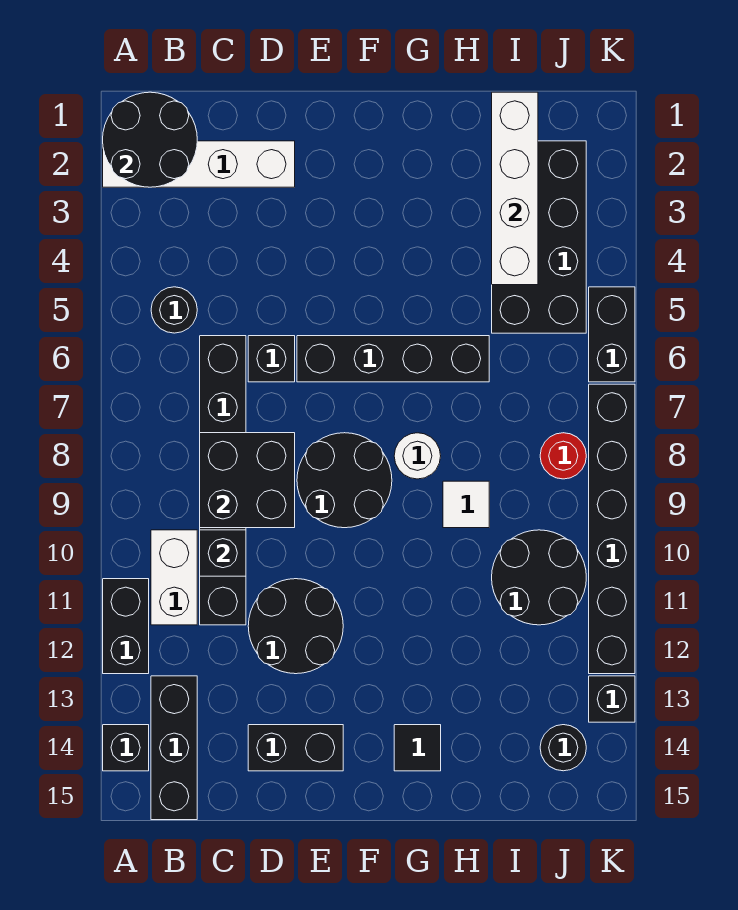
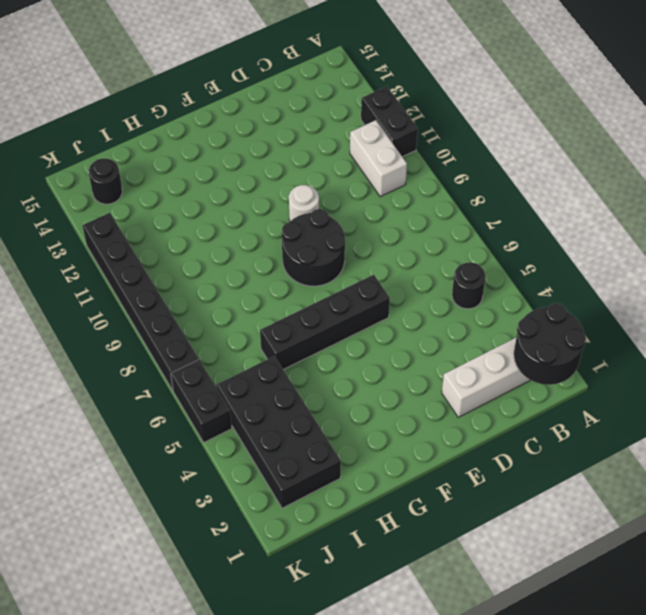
white round brick E10 level 1 -> white round brick G8 level 1
none -> black brick A14 level 1
none -> black brick B13:B15 level 1
none -> black brick C6:C11 level 1

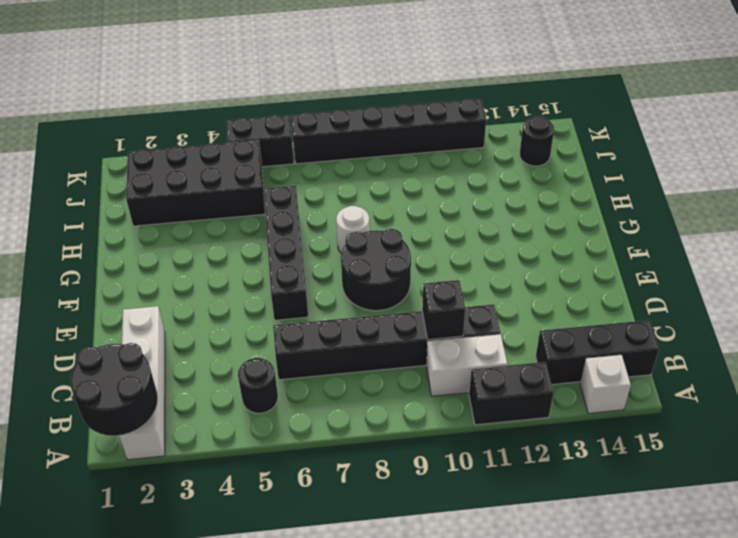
white brick A14 level 1 -> black brick A14 level 1
none -> black brick D6 level 1
none -> black round brick D11:E12 level 1
none -> black brick D14:E14 level 1

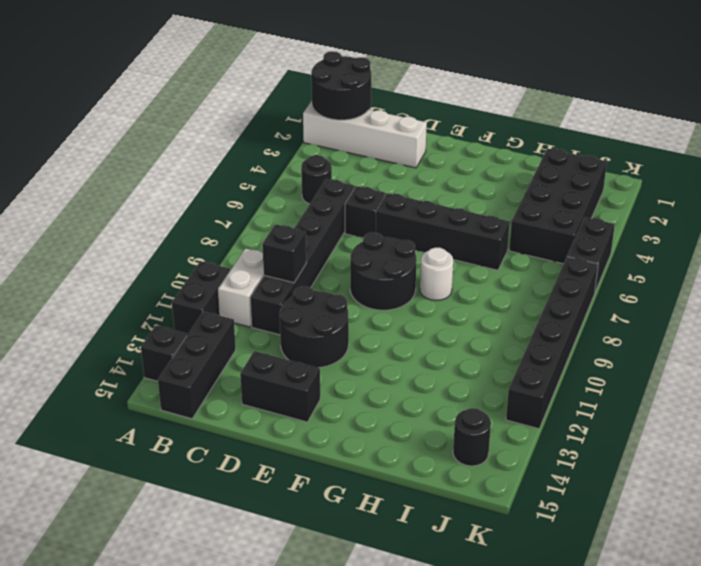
none -> black tile G14 level 1
none -> white tile H9 level 1
none -> black round brick I10:J11 level 1

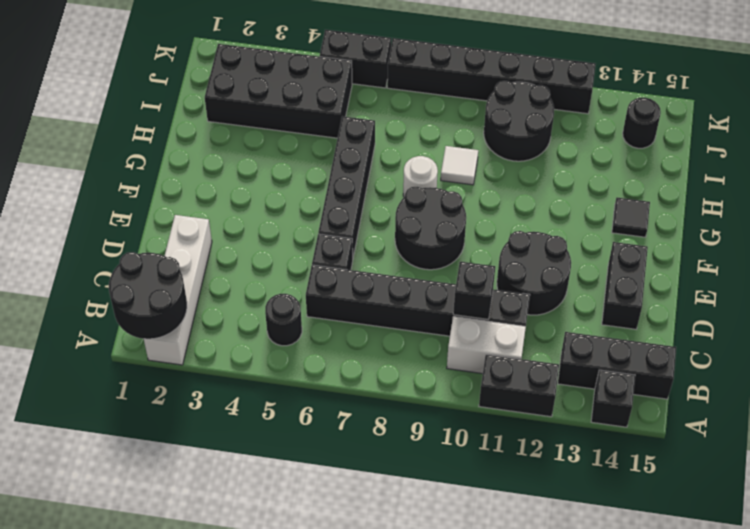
none -> red round brick J8 level 1
none -> black brick K13 level 1
none -> black brick C8:D9 level 2

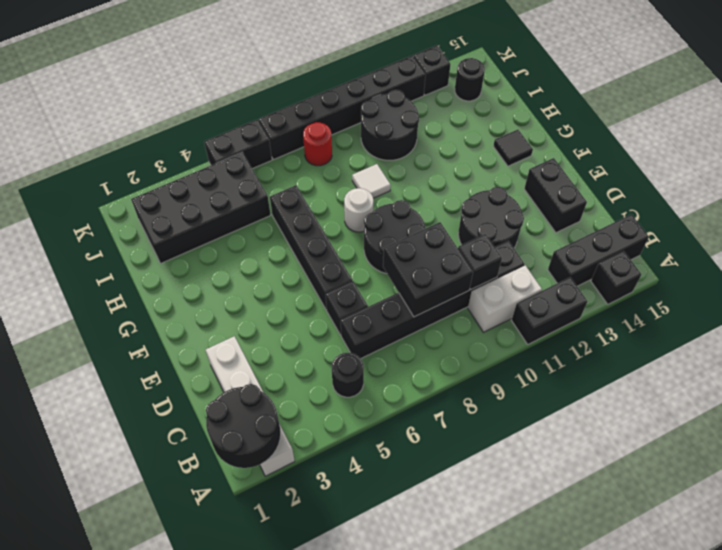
none -> white brick I1:I4 level 2

